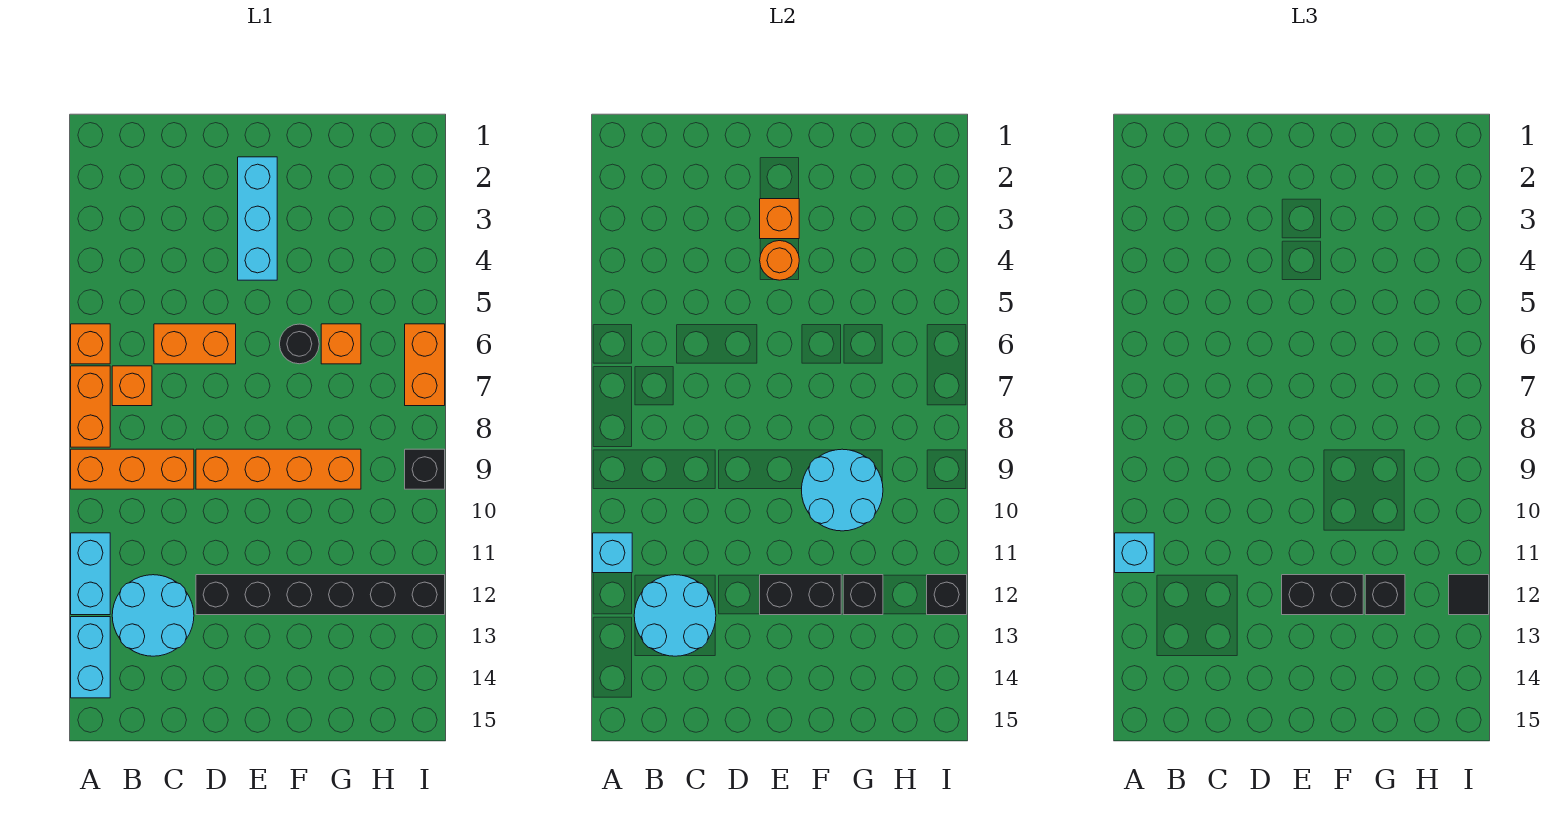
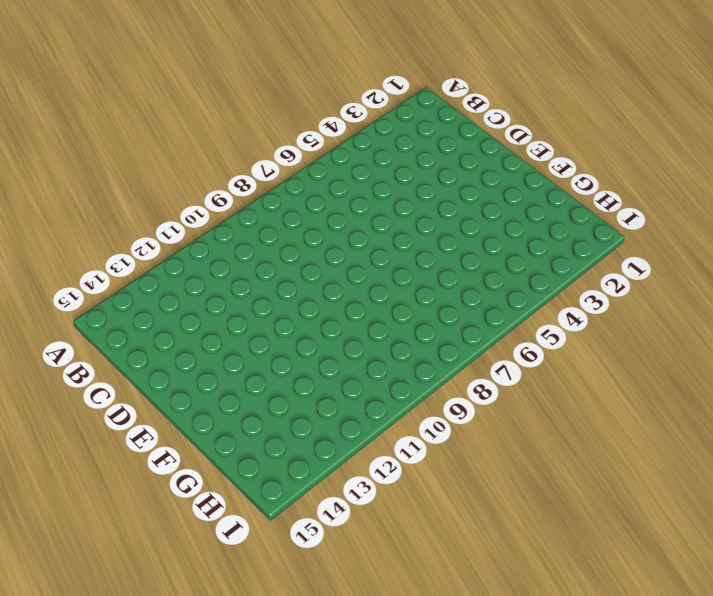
none -> orange brick A6 level 1
none -> orange brick A7:A8 level 1
none -> orange brick A9:C9 level 1

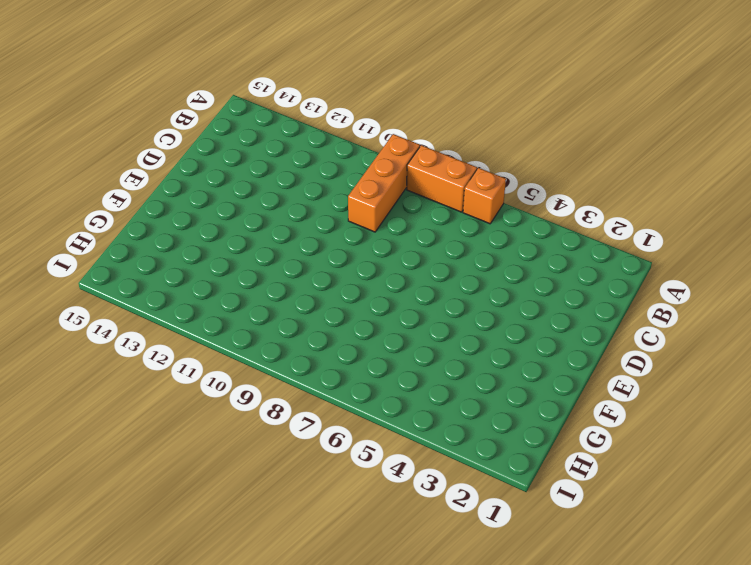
none -> cyan brick A11:A12 level 1
none -> cyan brick A13:A14 level 1
none -> orange brick B7 level 1

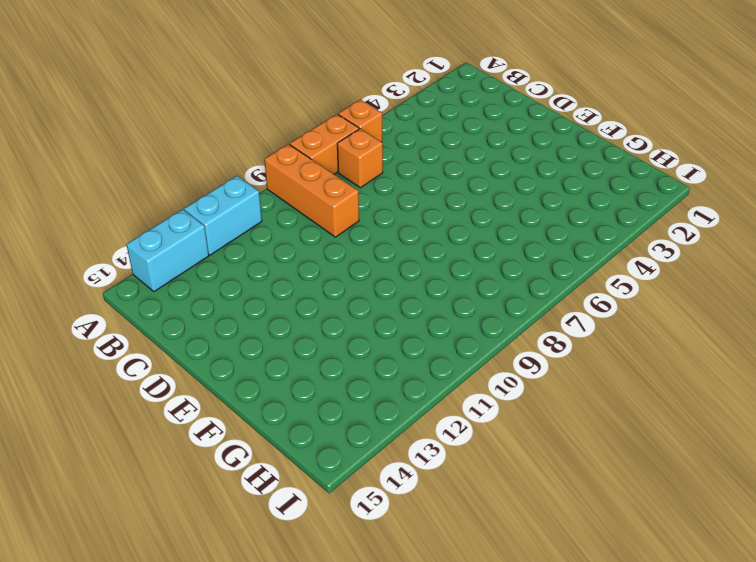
none -> cyan round brick B12:C13 level 1
none -> orange brick C6:D6 level 1
none -> orange brick D9:G9 level 1

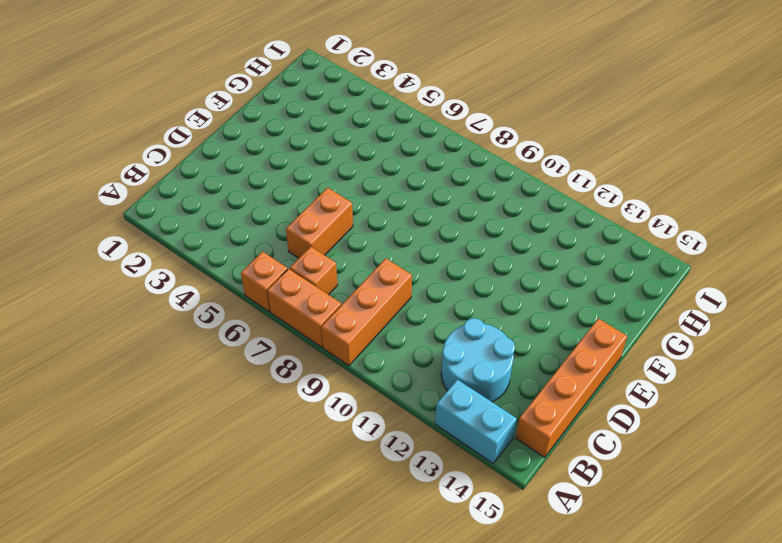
orange brick B15:E15 level 1 -> orange brick D9:G9 level 1
none -> cyan brick A11:A12 level 1
none -> black brick D12:I12 level 1
none -> cyan brick E2:E4 level 1

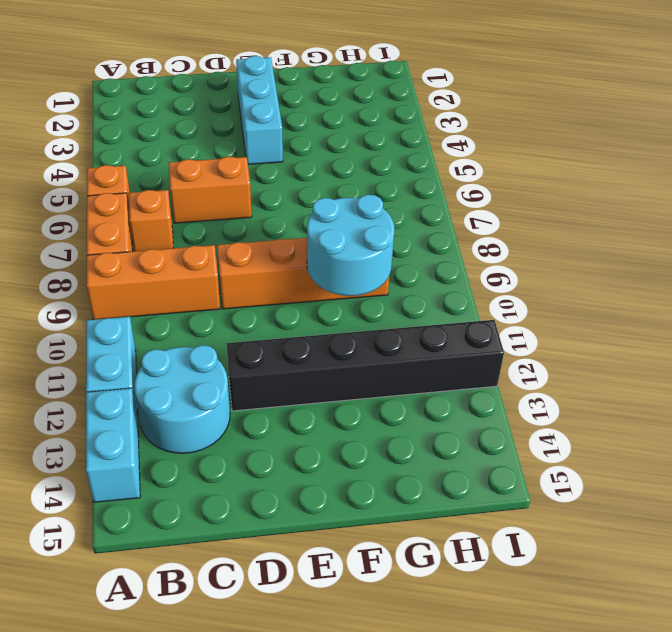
none -> black round brick F6 level 1
none -> orange brick G6 level 1
none -> orange brick I6:I7 level 1

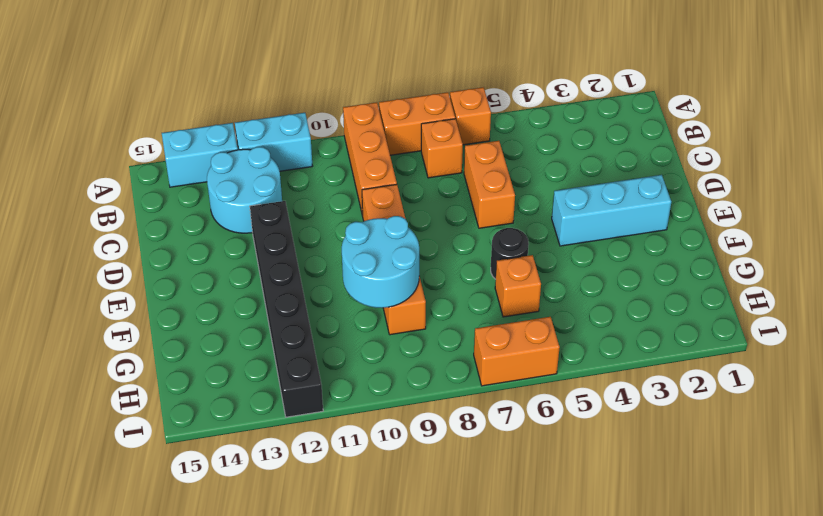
none -> black brick I9 level 1
none -> cyan brick A11 level 2
none -> cyan round brick B12:C13 level 2

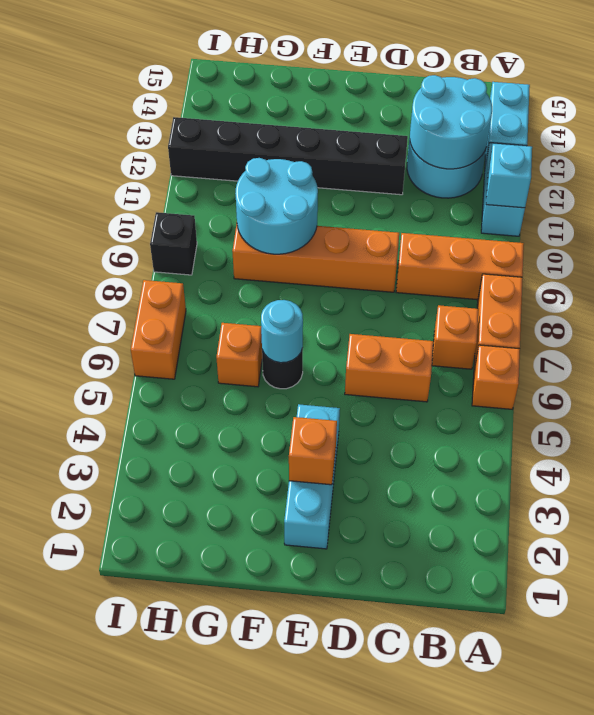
cyan round brick F6 level 2 -> none
none -> orange round brick E4 level 2
none -> black brick E12:F12 level 2
none -> black brick G12 level 2

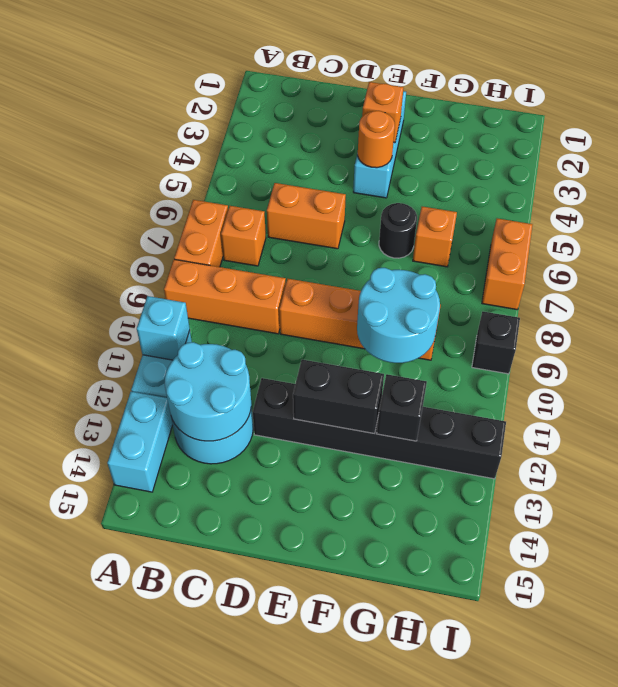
none -> orange brick A6 level 1
none -> black brick I12 level 2
none -> cyan brick A11 level 3

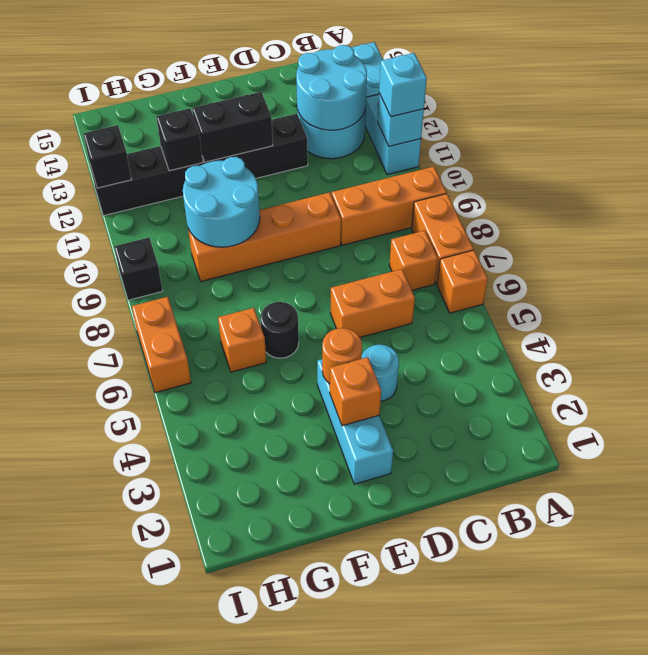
cyan round brick D4 level 1 -> none
none -> black brick E12:F12 level 3
none -> black brick G12 level 3
none -> black tile I12 level 3

